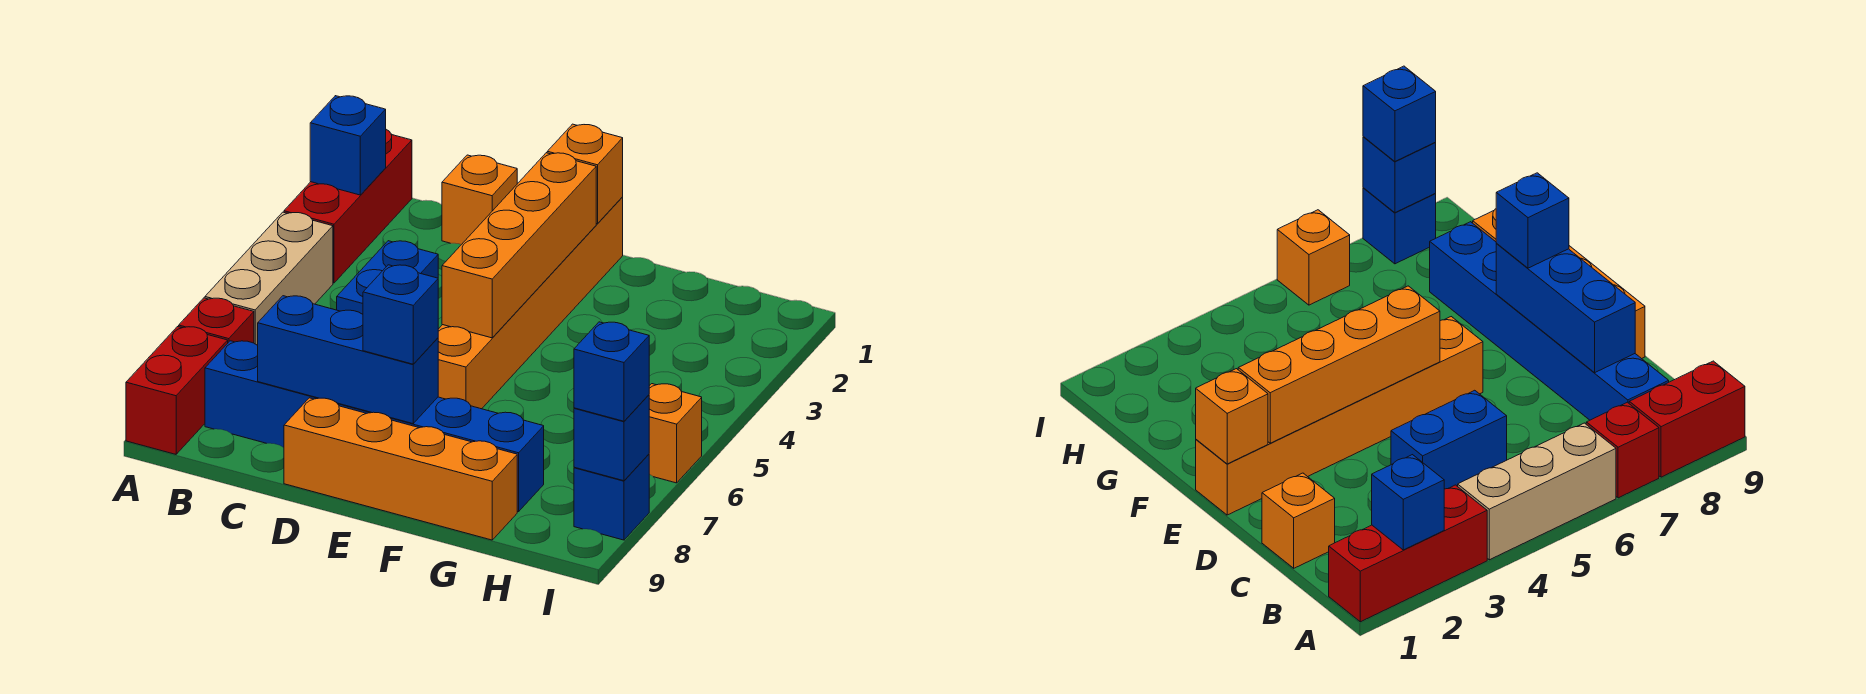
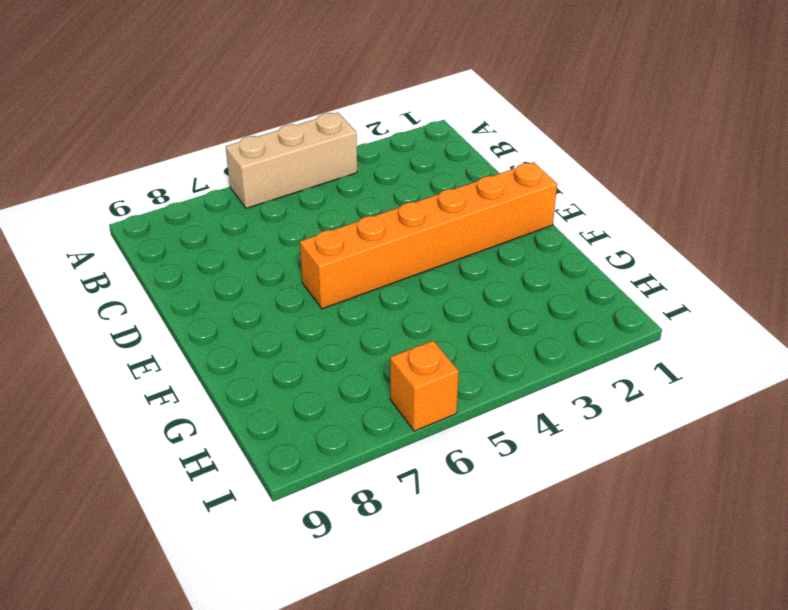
none -> red brick A1:A3 level 1
none -> red brick A7 level 1
none -> red brick A8:A9 level 1

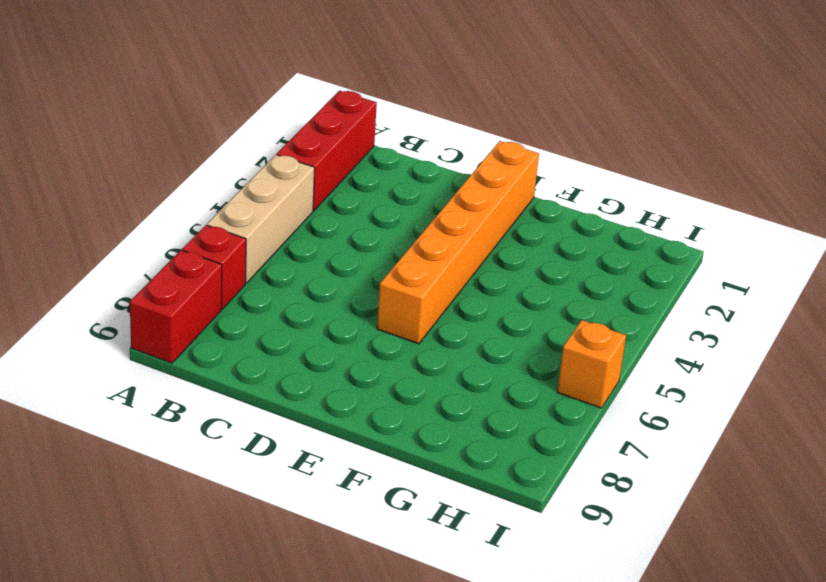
none -> blue brick B8:G8 level 1
none -> orange brick C1 level 1
none -> blue brick C4:C5 level 1

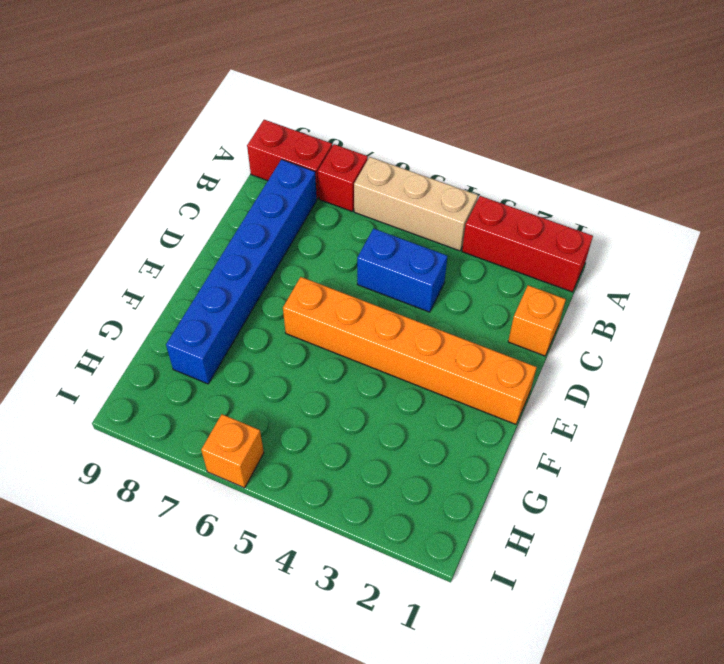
none -> orange brick D9:G9 level 1
none -> blue brick I8 level 1
none -> blue brick A2 level 2

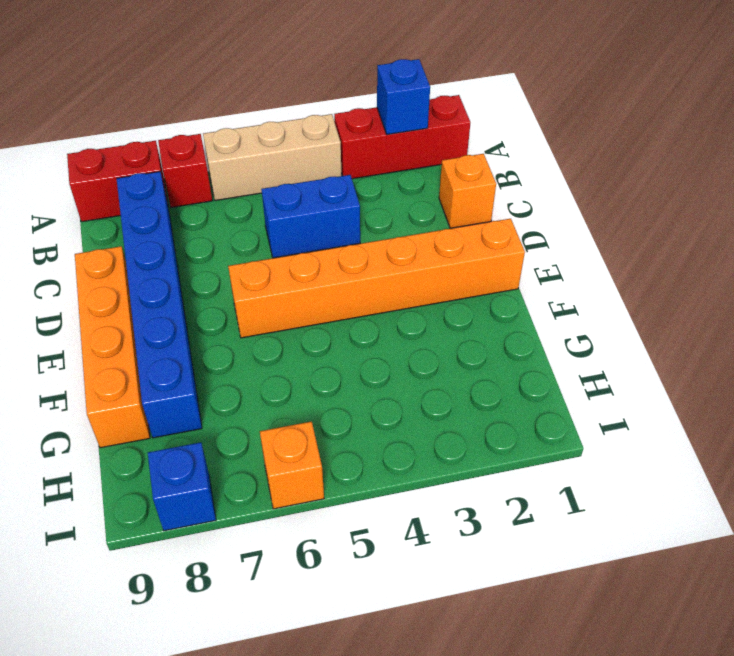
none -> blue brick C8:E8 level 2
none -> orange brick E1 level 2
none -> orange brick E2:E5 level 2

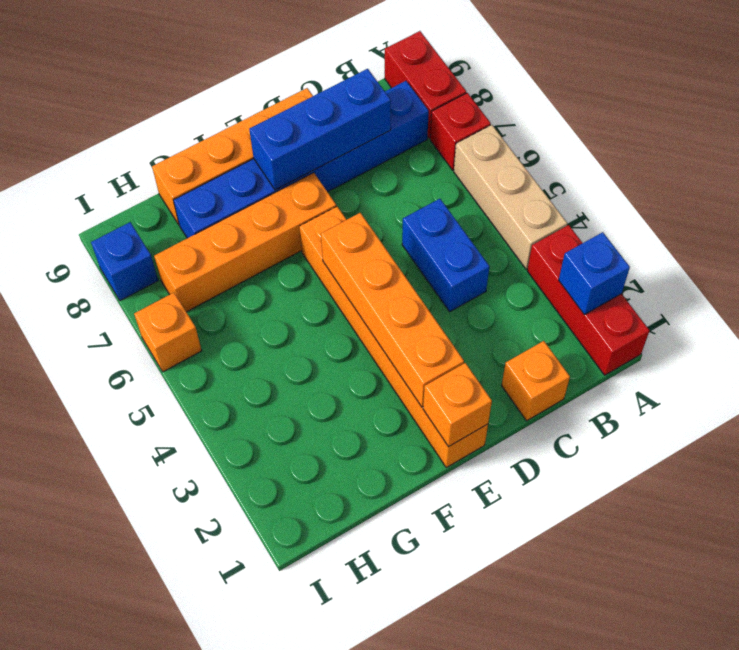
orange brick E7:H7 level 1 -> none
none -> blue brick I8 level 2
none -> blue brick E8 level 3
none -> blue brick I8 level 3

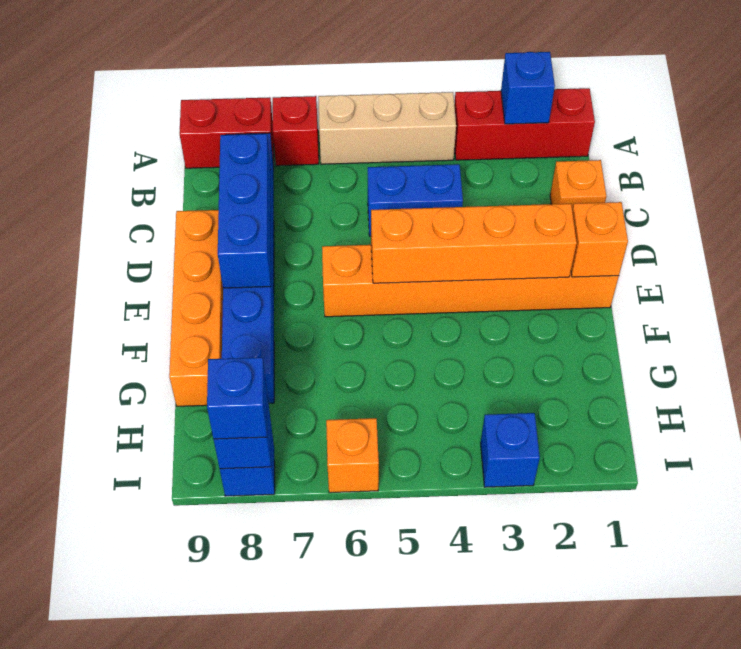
blue brick I3 level 1 -> blue brick E8 level 3

